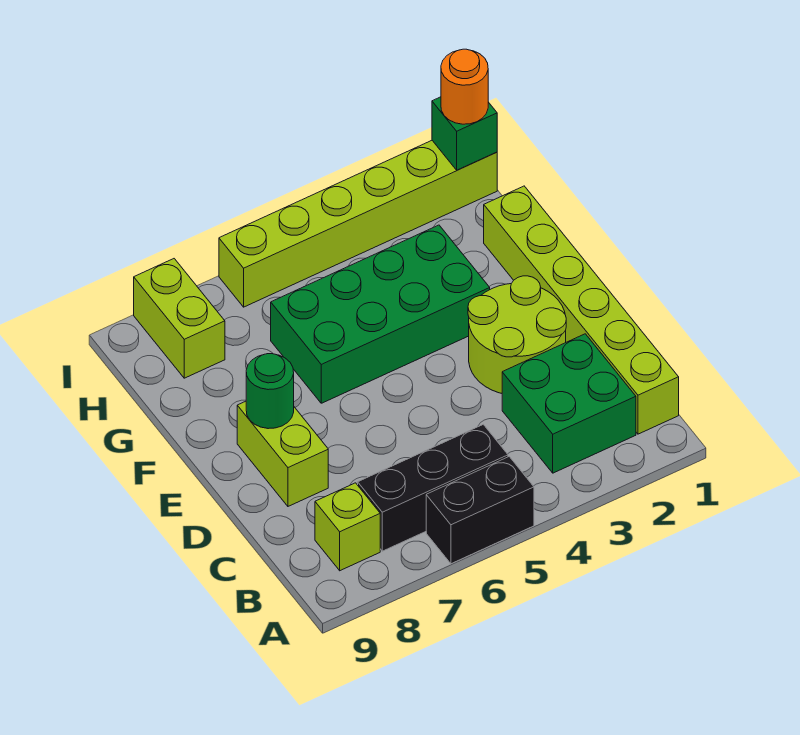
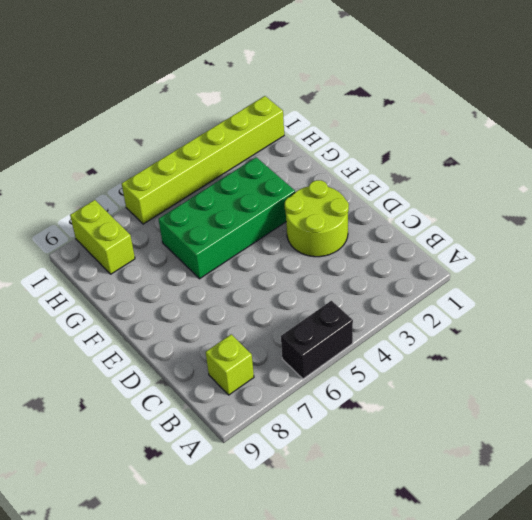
none -> lime brick B1:G1 level 1
none -> green brick B2:C3 level 1
none -> black brick B5:B7 level 1

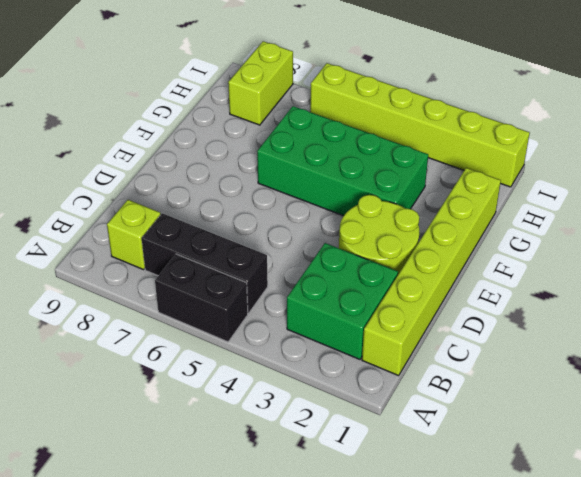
none -> lime brick D8:E8 level 1
none -> green round brick E8 level 2
none -> green brick I1 level 2

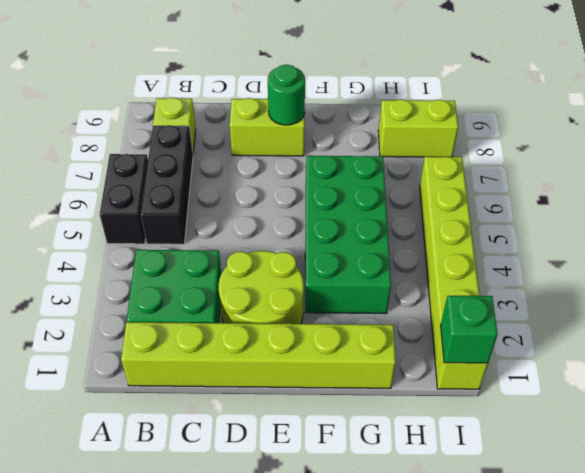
none -> orange round brick I1 level 3

